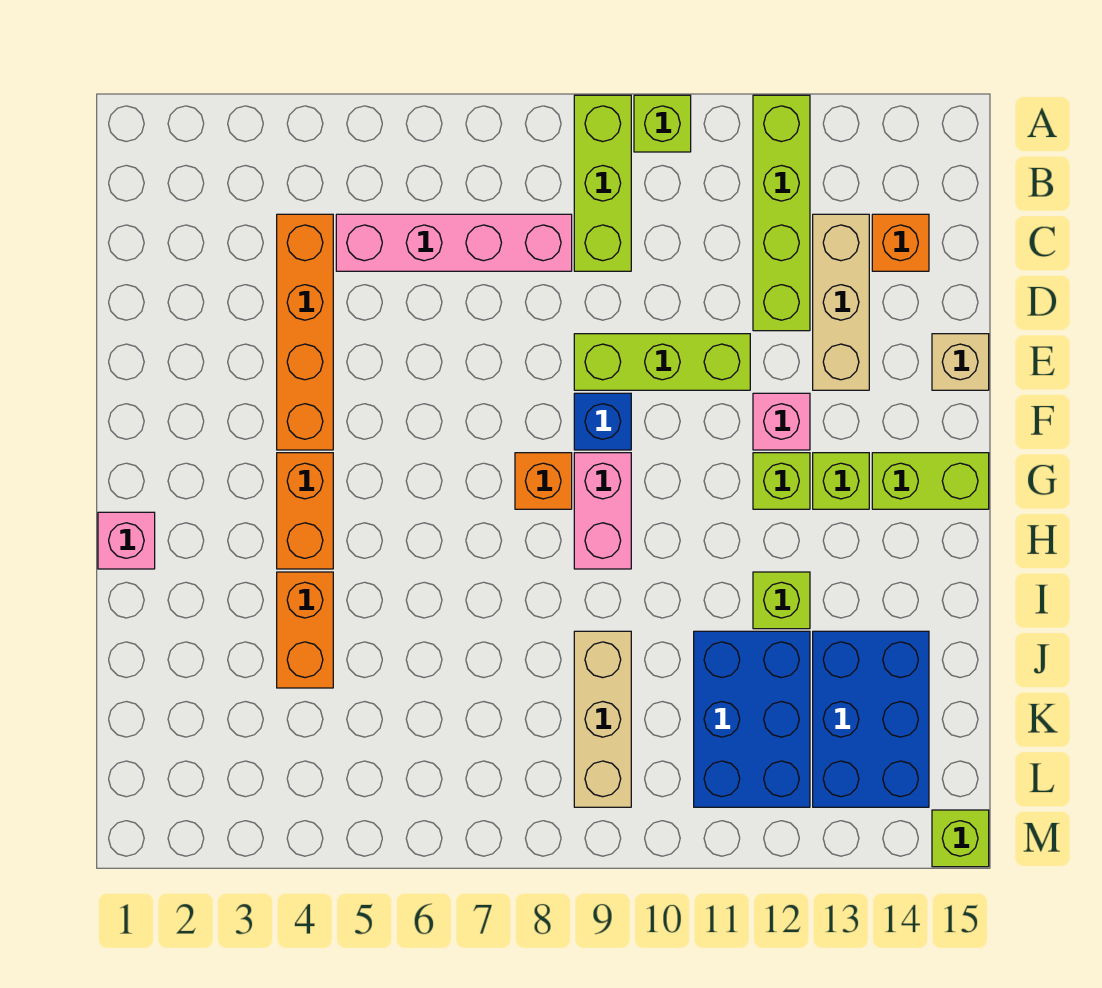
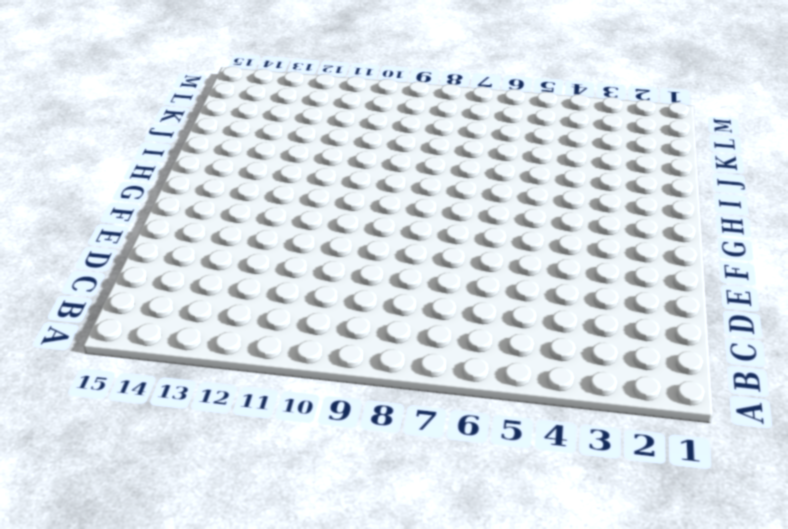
none -> lime brick A9:C9 level 1
none -> lime brick A10 level 1
none -> lime brick A12:D12 level 1

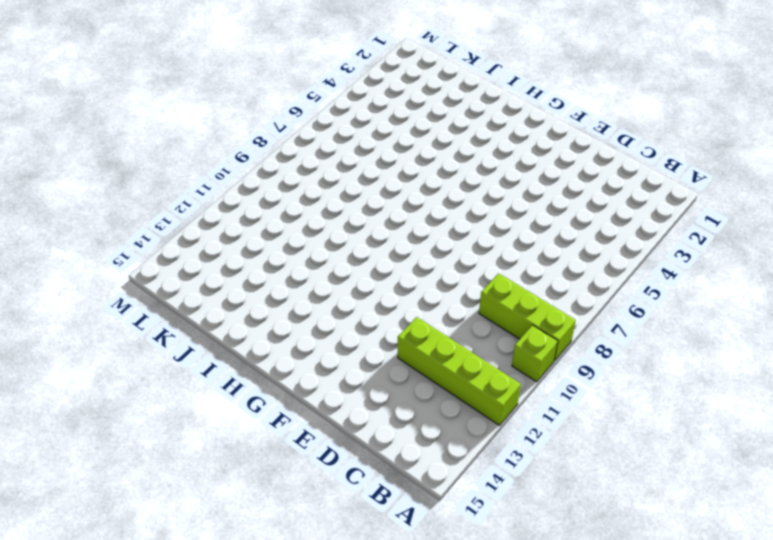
none -> orange brick C4:F4 level 1
none -> pink brick C5:C8 level 1
none -> tan brick C13:E13 level 1

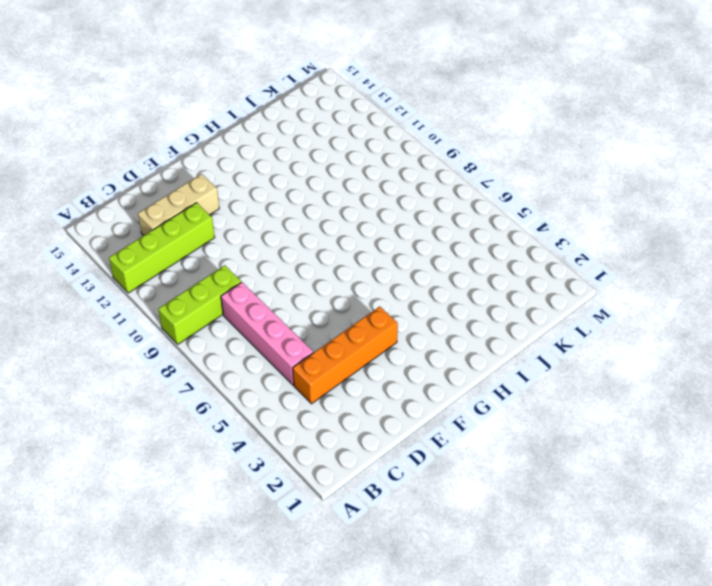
none -> lime brick A10 level 1
none -> orange brick C14 level 1
none -> lime brick E9:E11 level 1

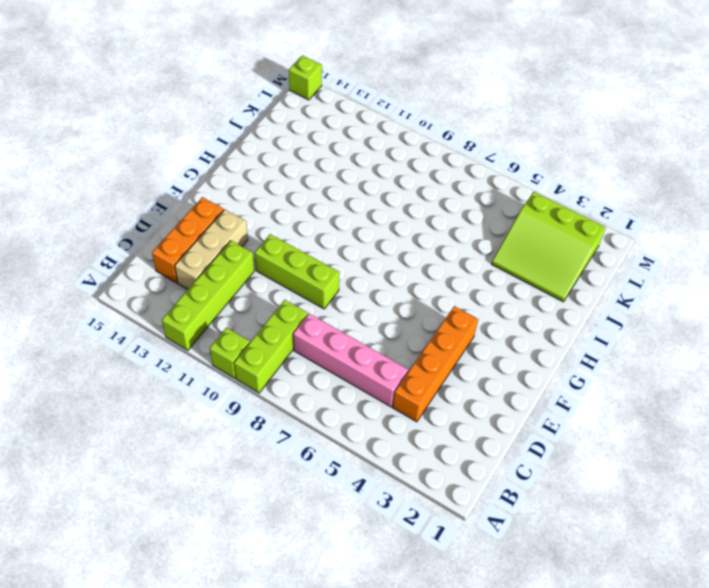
orange brick C14:E14 level 1 -> orange brick C14 level 1
lime slope J2:L4 level 1 top L -> orange brick I4:J4 level 1
none -> tan brick E15 level 1
none -> blue brick F9 level 1
none -> pink brick F12 level 1

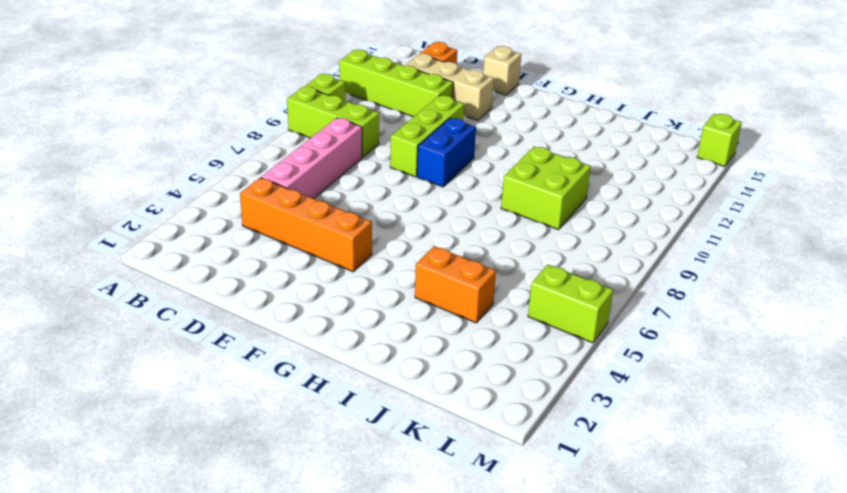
blue brick F9:F10 level 1 -> blue brick F9 level 1
lime brick I9:J10 level 1 -> tan brick J9:L9 level 1
lime brick L5:M5 level 1 -> lime brick G14:G15 level 1
none -> pink brick F12 level 1
none -> orange brick G4:H4 level 1
none -> orange brick G8 level 1

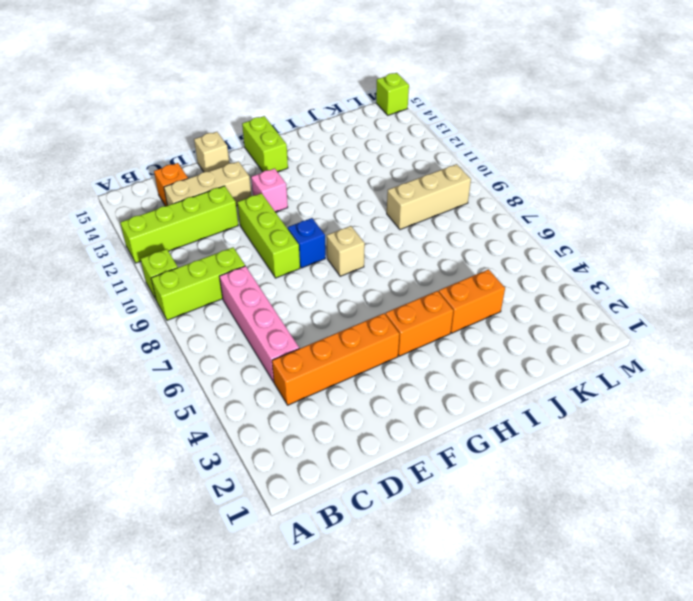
tan brick G8 level 1 -> orange brick G8 level 1
none -> pink brick G9:H9 level 1
none -> lime brick G12 level 1
none -> lime brick G13 level 1

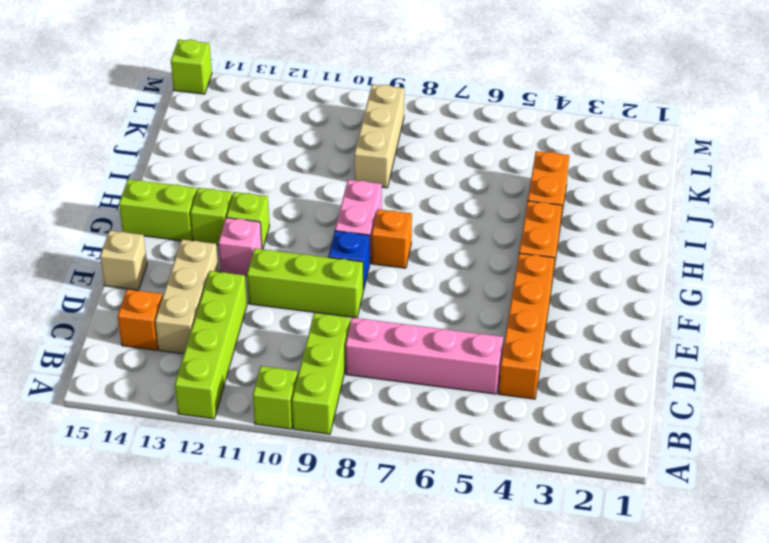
none -> pink brick H1 level 1
none -> lime brick I12 level 1
none -> blue brick J11:L12 level 1

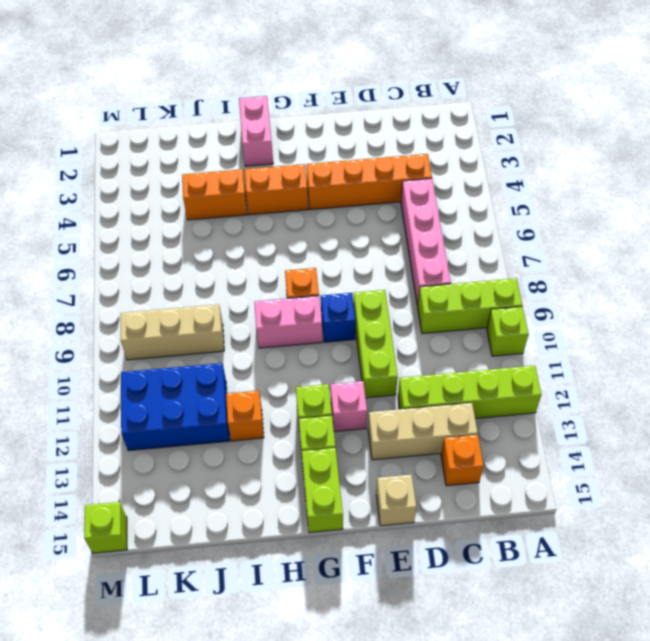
pink brick H1:H2 level 1 -> pink brick H1 level 1
orange brick I12 level 1 -> lime brick I12 level 1
none -> blue brick J13:L14 level 1

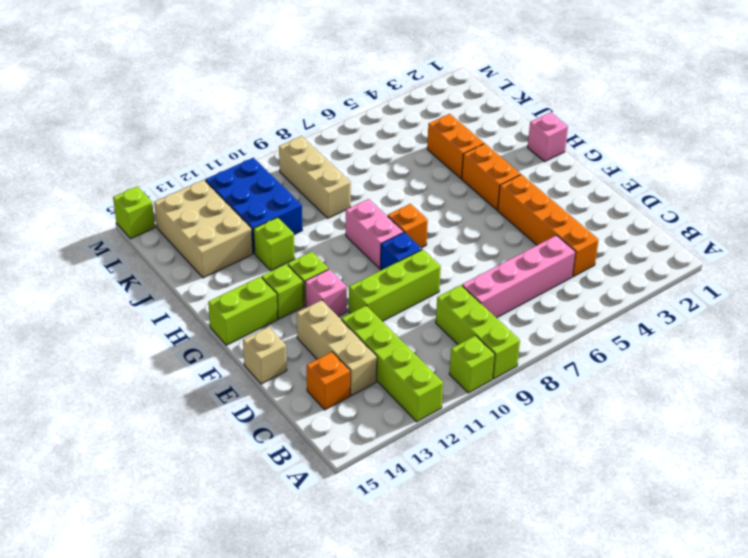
tan brick J13:L14 level 1 -> blue brick J13:L14 level 1

